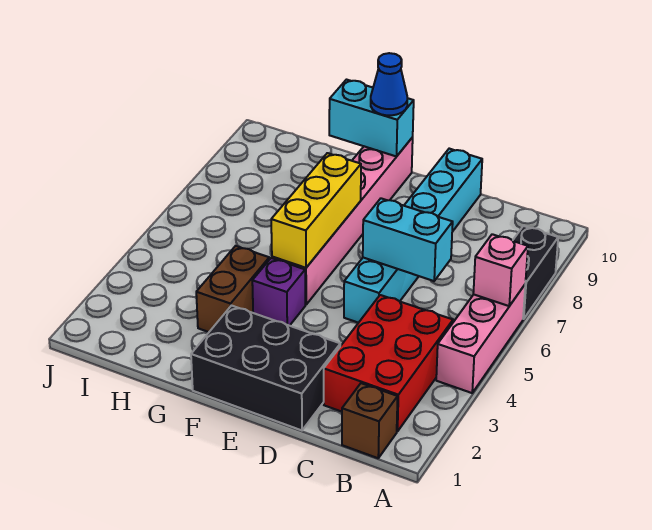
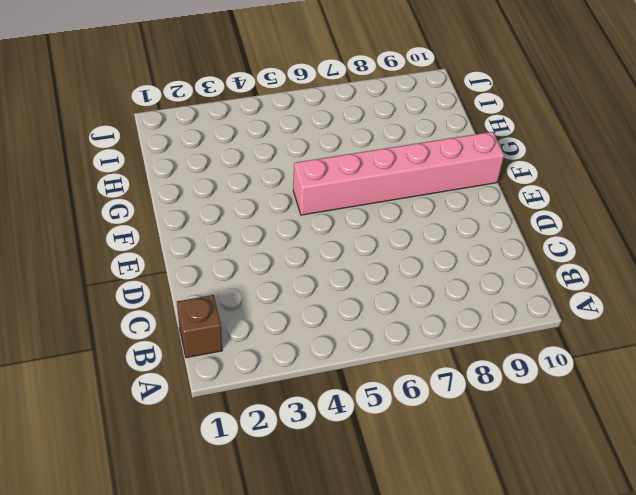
none -> pink brick A4:A6 level 1
none -> black brick A7:A8 level 1
none -> red brick B2:C4 level 1

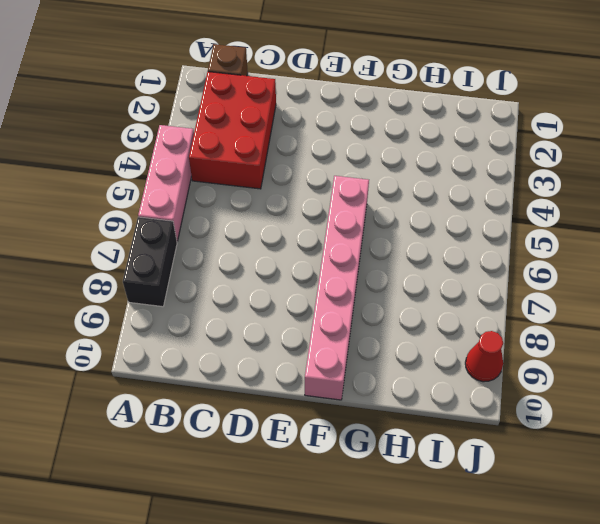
red cone J9 level 1 -> none
none -> black brick D1:F2 level 1
none -> cyan brick D5:D10 level 1
none -> purple brick F4 level 1

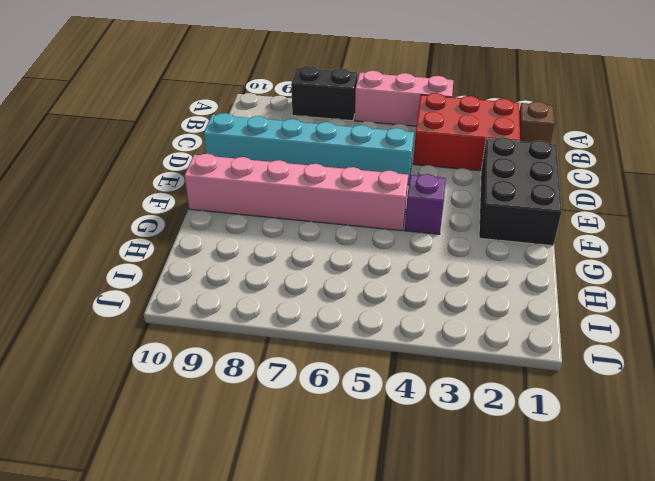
none -> brown brick G3:G4 level 1
none -> pink brick A6 level 2
none -> cyan brick C6:D6 level 2

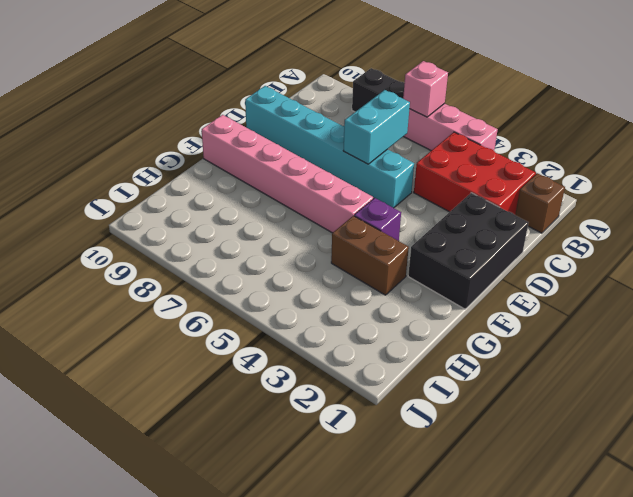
none -> yellow brick F5:F7 level 2
none -> cyan brick F10:G10 level 2
none -> blue cone F10 level 3

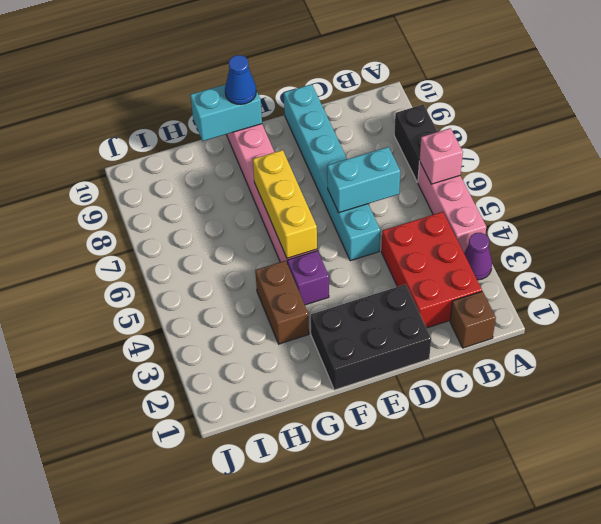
purple cone A3 level 1 -> none

